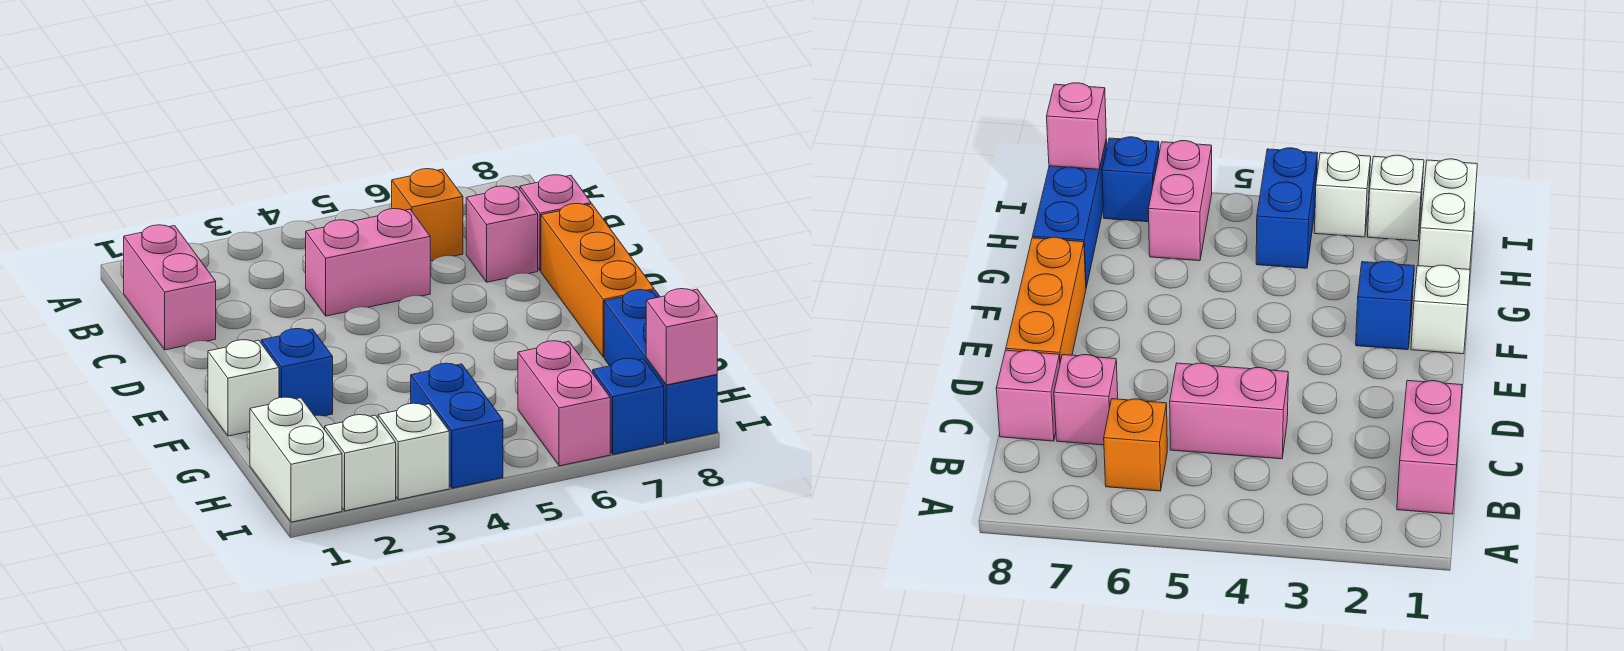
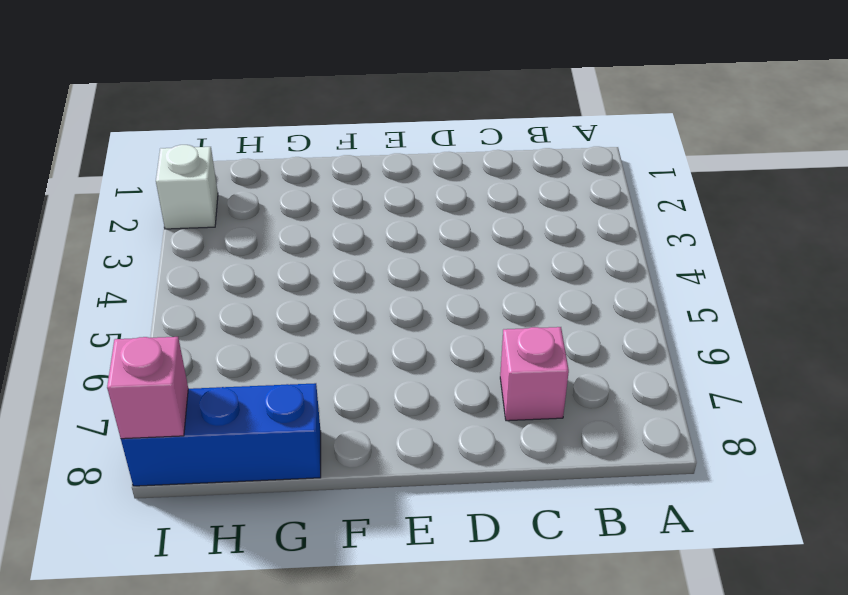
none -> pink brick B1:C1 level 1
none -> orange brick B6 level 1
none -> pink brick C4:C5 level 1

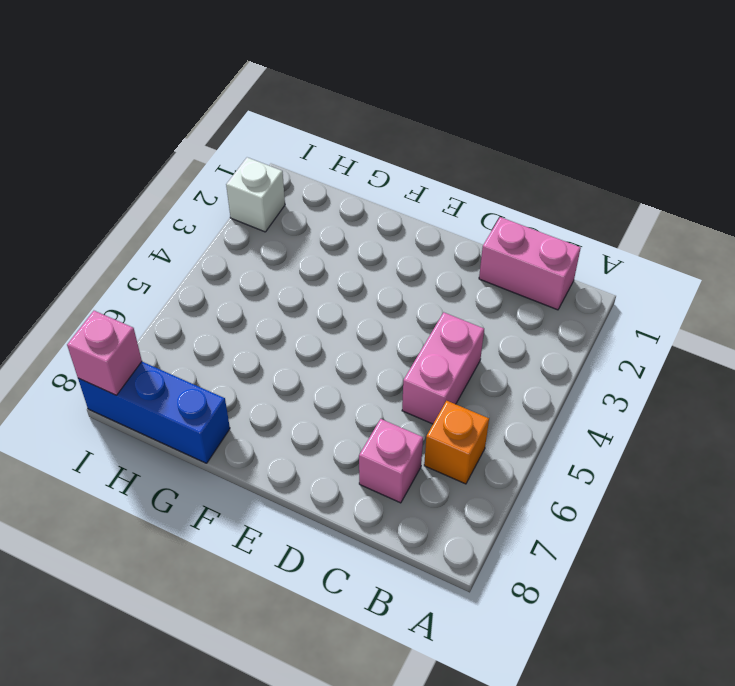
none -> pink brick C8 level 1
none -> orange brick D8:F8 level 1
none -> white brick F1 level 1

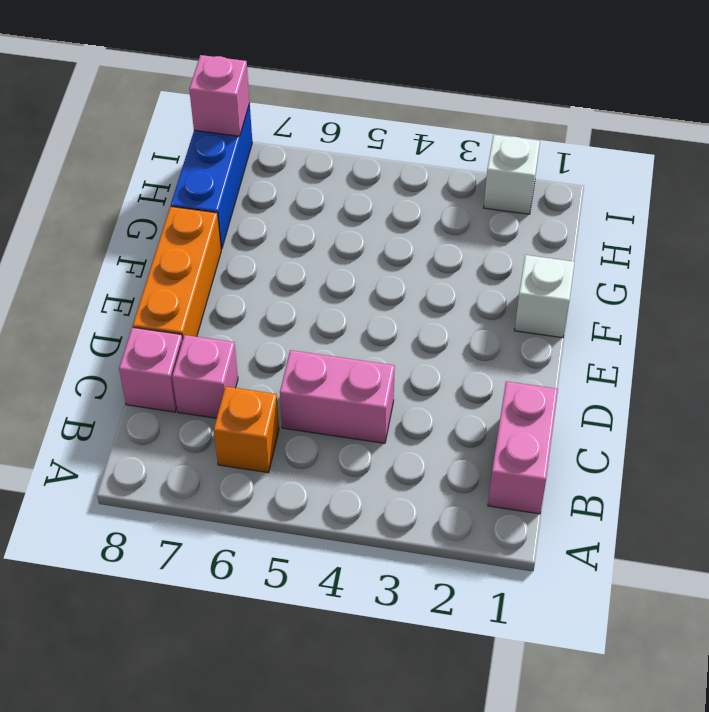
none -> blue brick F2 level 1
none -> white brick H1:I1 level 1
none -> blue brick H4:I4 level 1

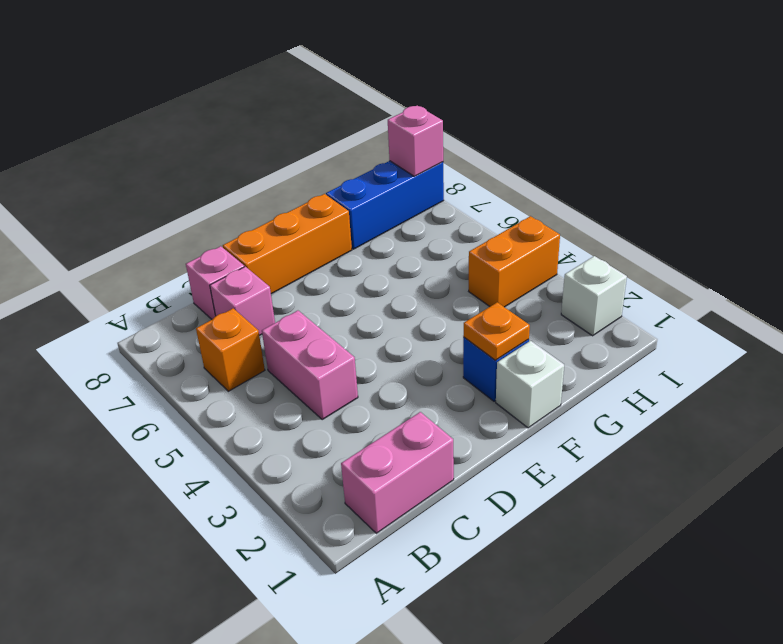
orange plate F2 level 2 -> none
orange brick H4:I4 level 1 -> blue brick H4:I4 level 1
none -> white brick H1:I1 level 1
none -> pink brick H6:I6 level 1
none -> white brick I3 level 1

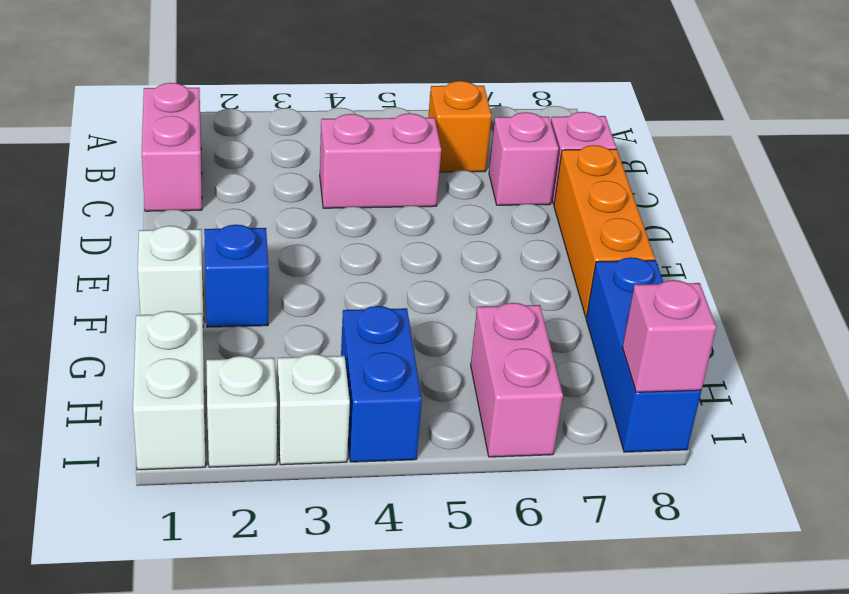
none -> blue brick I7 level 1

